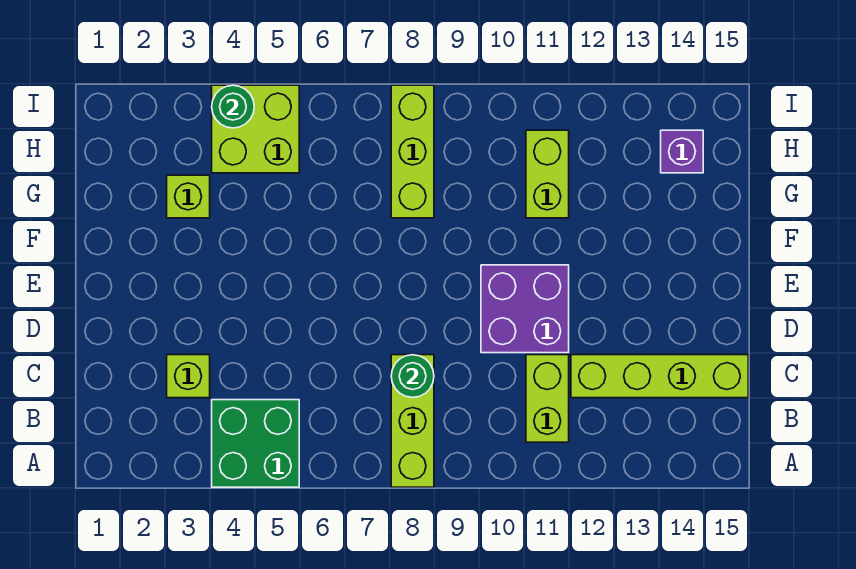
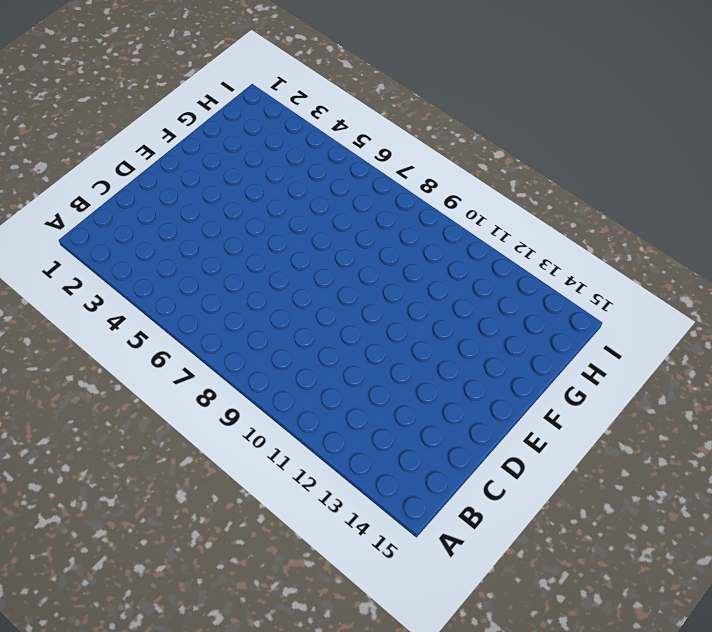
none -> green brick A4:B5 level 1
none -> lime brick A8:C8 level 1
none -> lime brick B11:C11 level 1

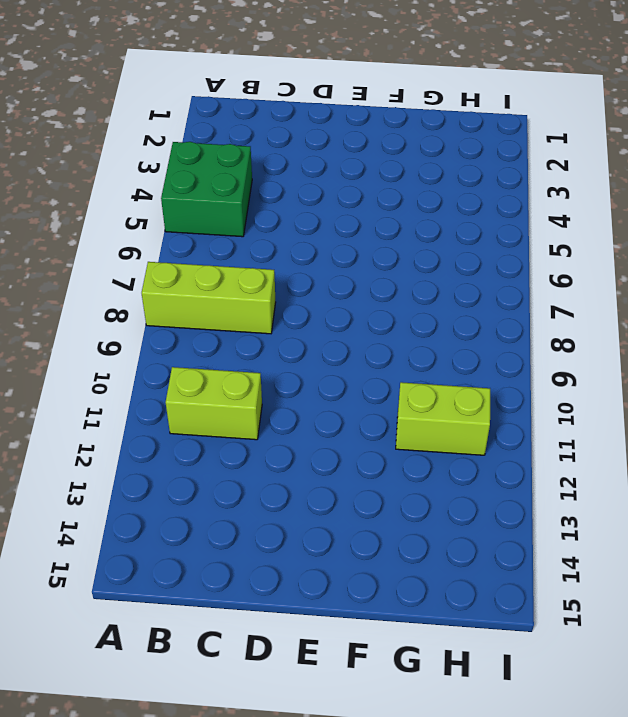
none -> lime brick C3 level 1
none -> lime brick C12:C15 level 1
none -> purple brick D10:E11 level 1

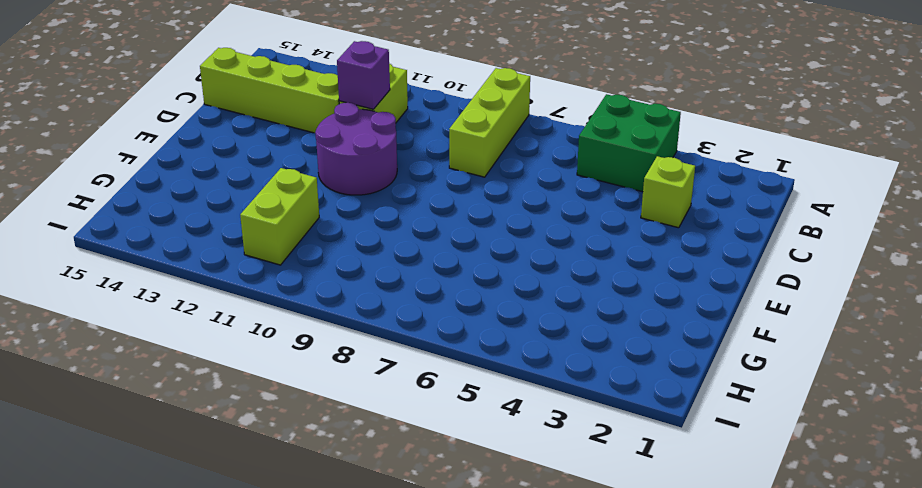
purple brick C11 level 2 -> purple brick H14 level 1
purple round brick D10:E11 level 1 -> purple brick D10:E11 level 1
none -> lime brick G3 level 1
none -> lime brick G8:I8 level 1
none -> lime brick H4:I5 level 1

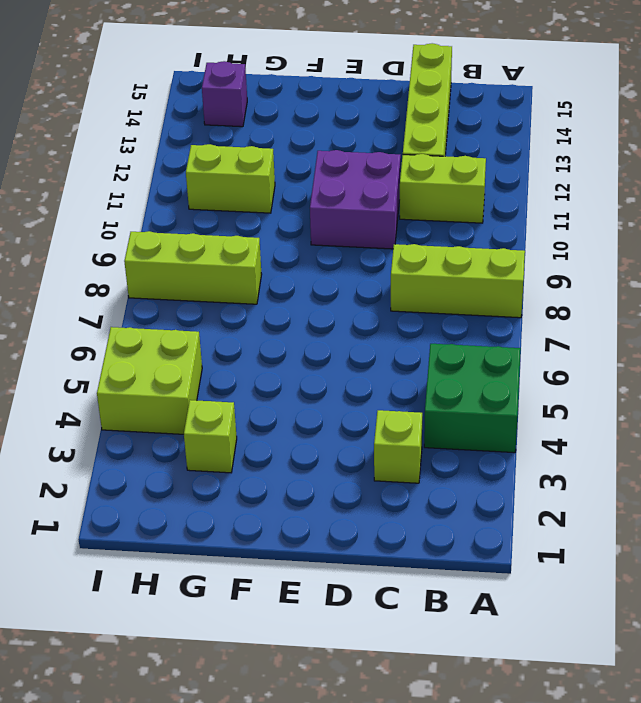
none -> green round brick C8 level 2
none -> green round brick I4 level 2

